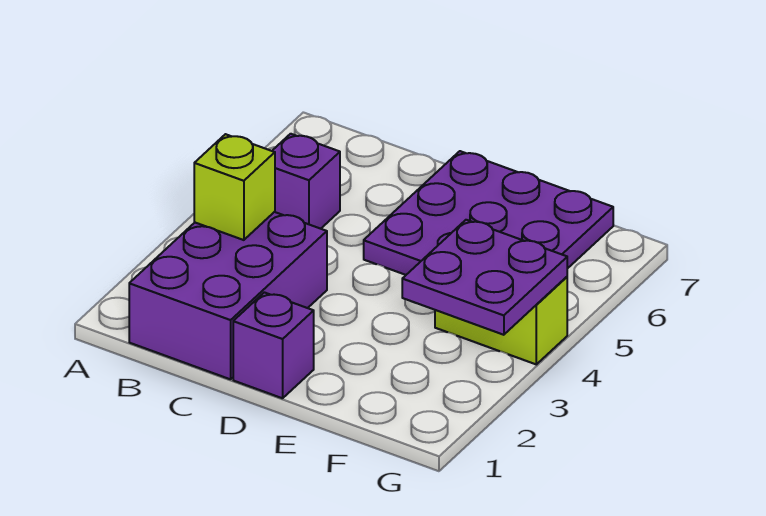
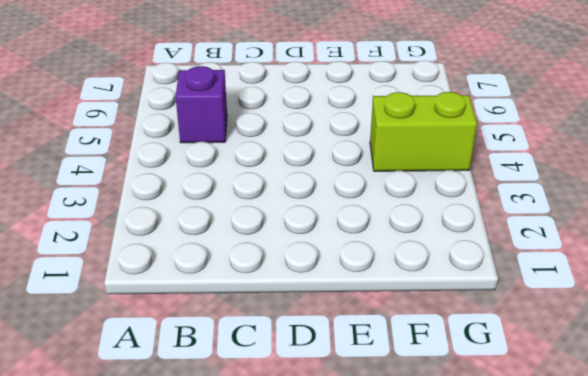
none -> purple brick B1:C3 level 1
none -> purple brick D1 level 1

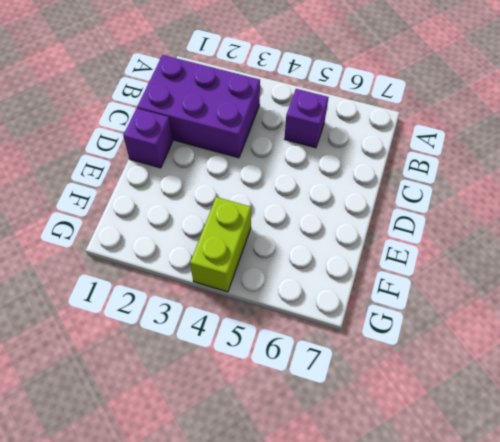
none -> purple plate D5:F7 level 1
none -> lime brick B3 level 2

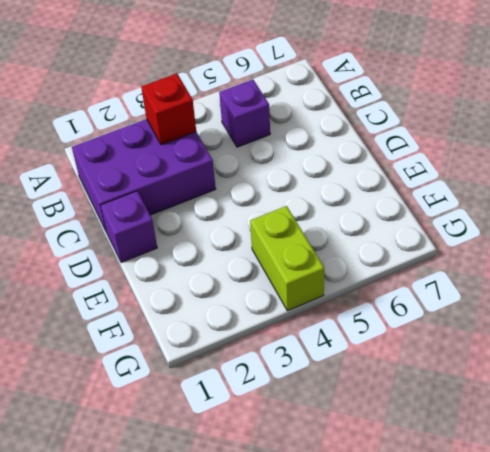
red brick B3 level 2 -> lime brick B3 level 2
none -> purple plate D5:F7 level 1
none -> purple plate F3:G4 level 2

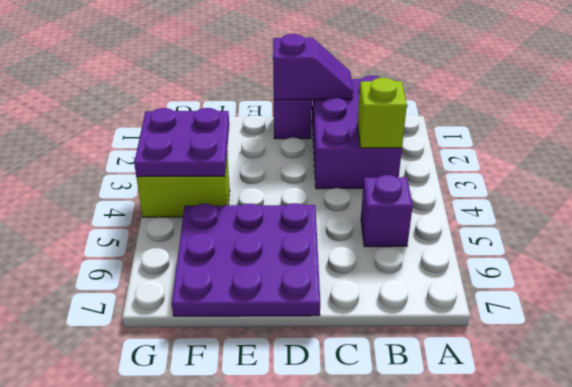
purple slope C1:D1 level 2 top D -> none

